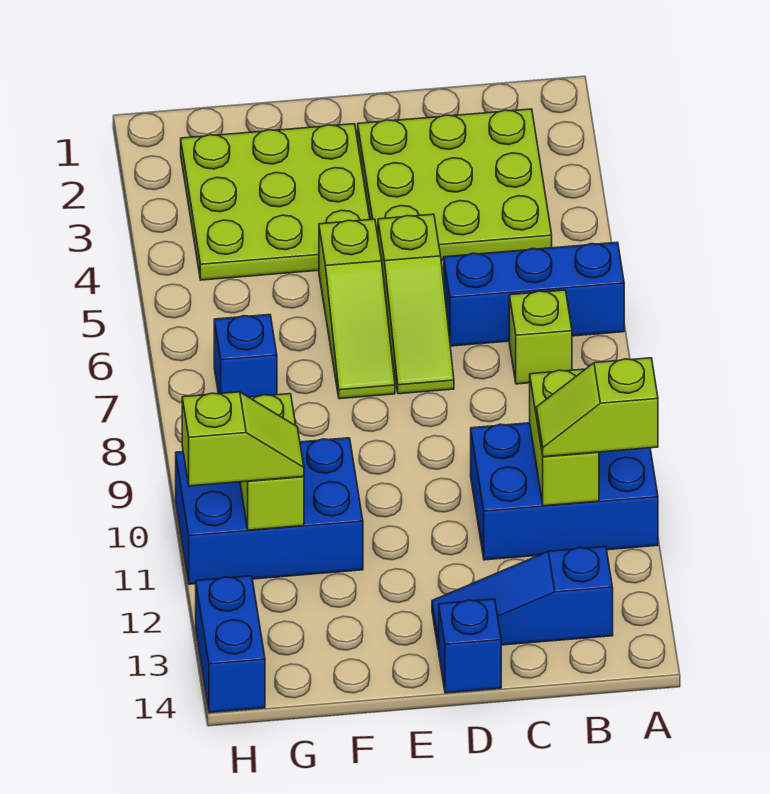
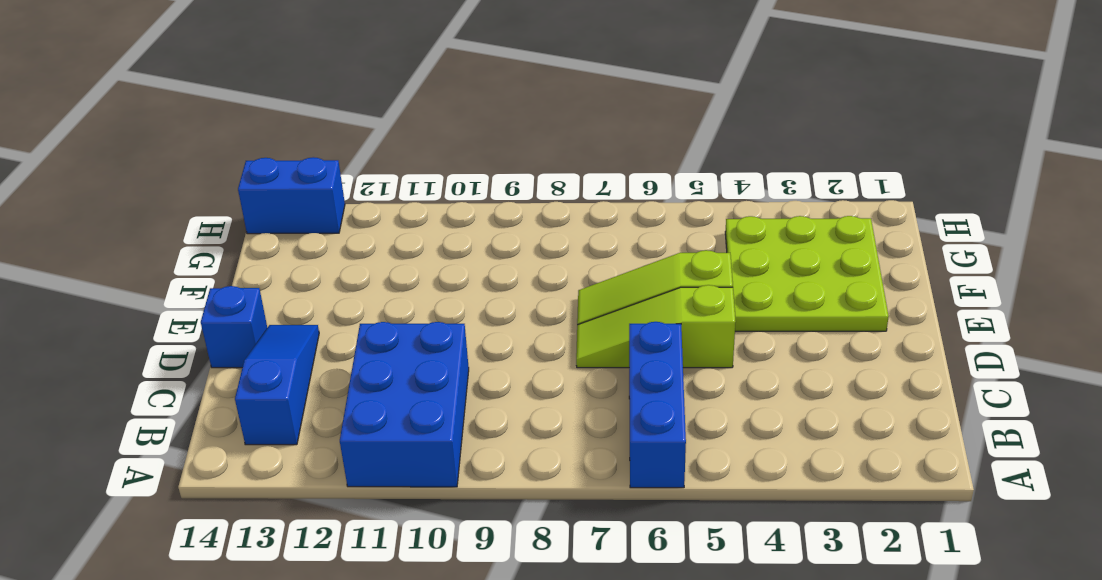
none -> lime plate B2:D4 level 1
none -> lime brick B7 level 1
none -> blue brick F10:H11 level 1

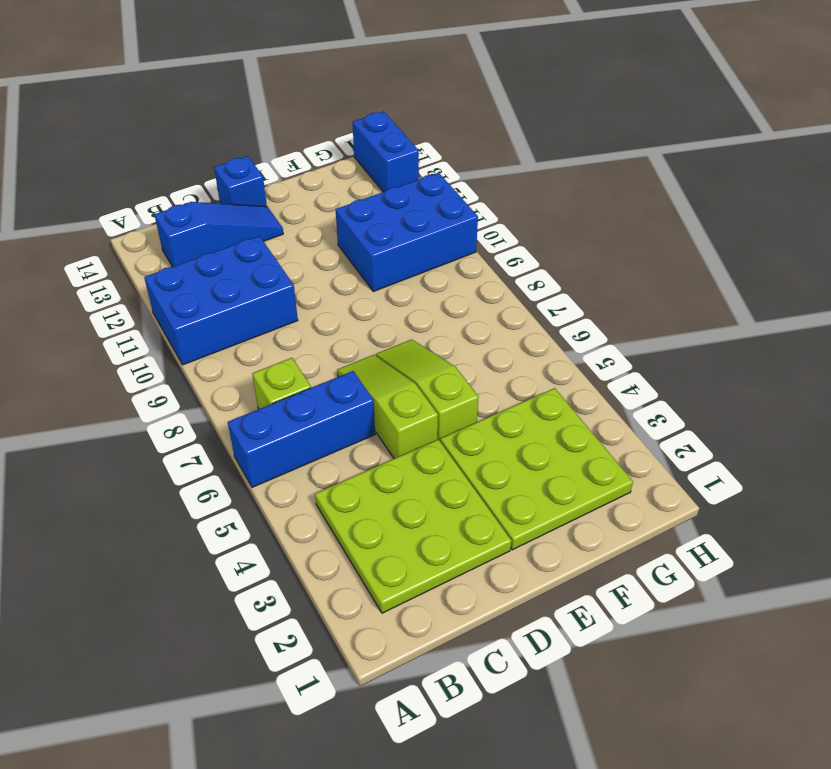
none -> blue brick G7 level 1
none -> lime brick B10:B11 level 2
none -> lime brick G10:G11 level 2

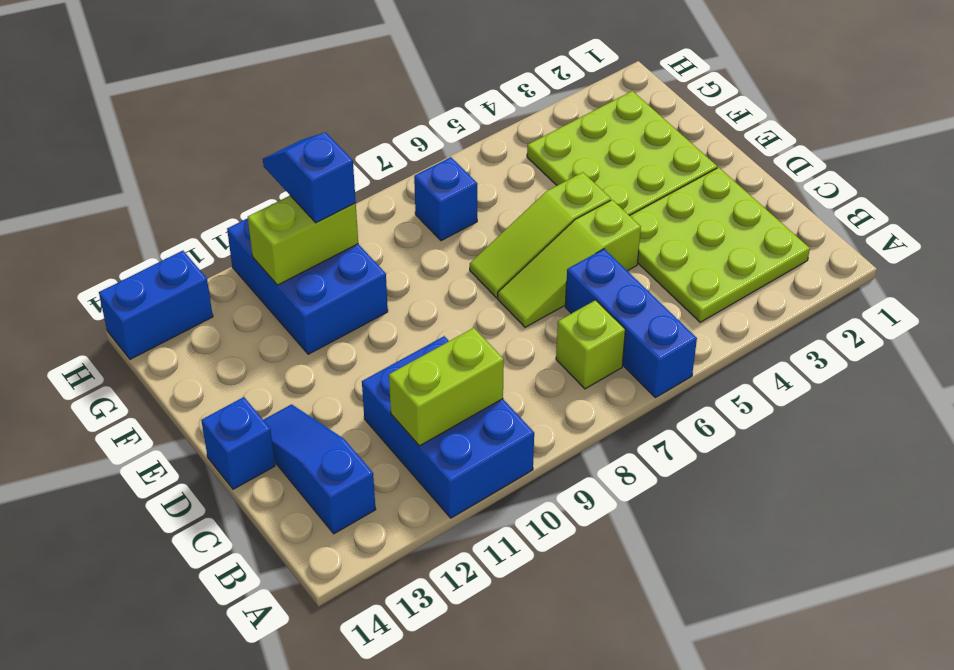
blue slope G10:H10 level 3 top G -> none
none -> lime slope A11:B11 level 3 top A
none -> lime slope G11:H11 level 3 top H

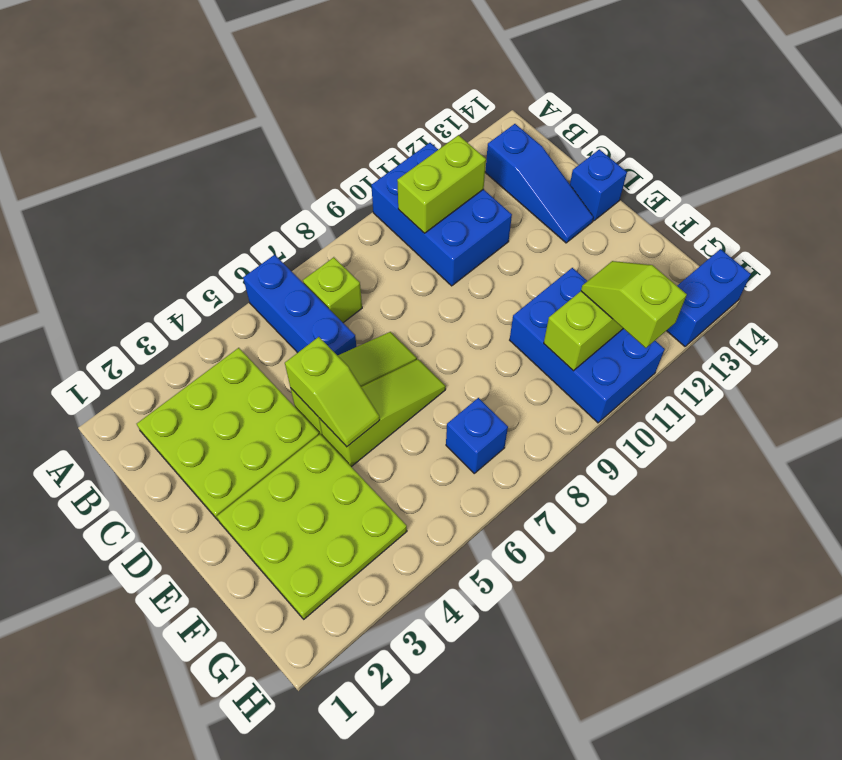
lime slope D5:E5 level 2 top D -> lime slope A11:B11 level 3 top A

